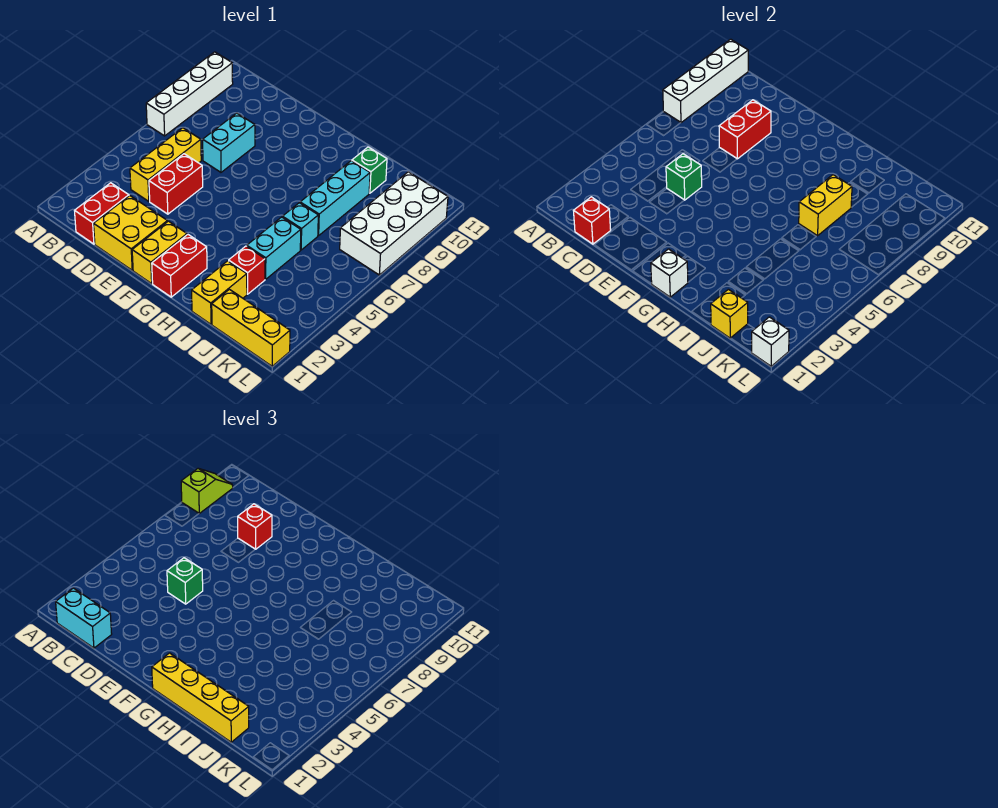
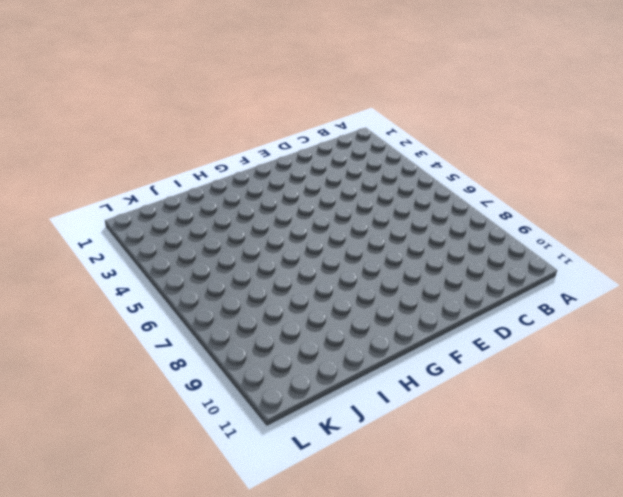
none -> white brick A7:A10 level 1
none -> red brick C1:C2 level 1
none -> yellow brick C4:C6 level 1

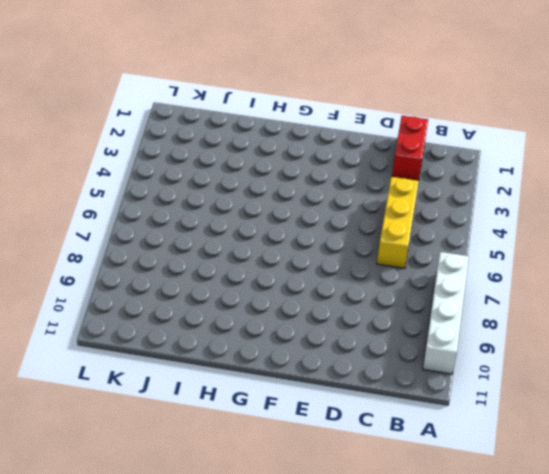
none -> yellow brick D1:E2 level 1
none -> red brick D4:D5 level 1
none -> cyan brick D7:D8 level 1

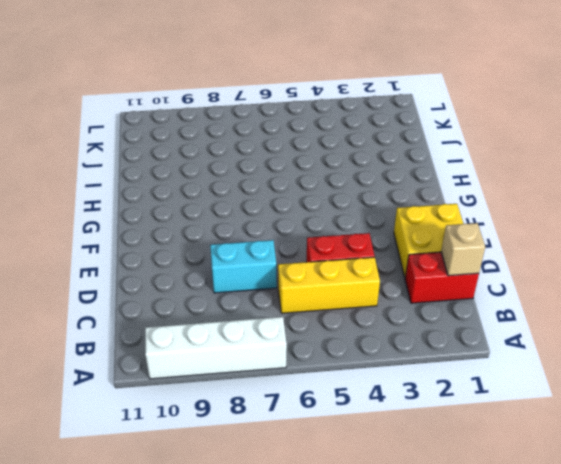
tan brick C1 level 2 -> red brick C1 level 2
none -> yellow brick F1:F2 level 1
none -> red brick G1:G2 level 1
none -> yellow brick I1:I2 level 1

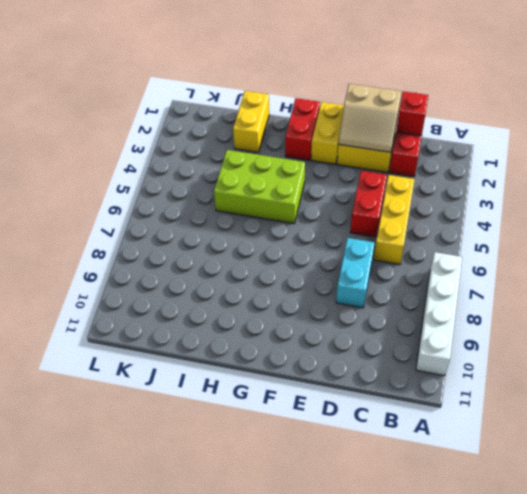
tan slope D1:E2 level 2 top 1 -> none
lime brick G4:I5 level 1 -> cyan brick I4:I5 level 1
none -> red brick I3 level 1
none -> cyan brick I6 level 1
none -> cyan brick I7:I9 level 1

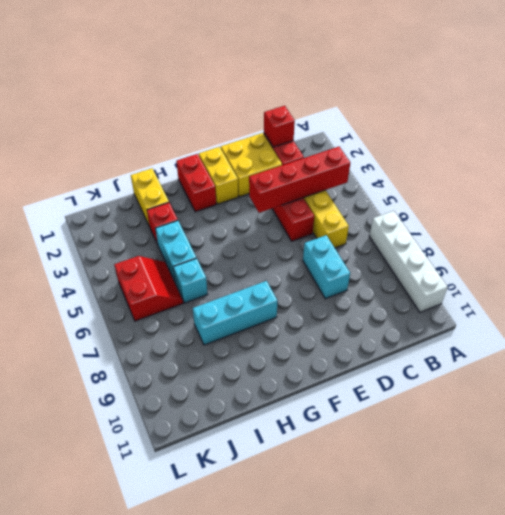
red brick B4:E4 level 2 -> none
cyan brick G8:I8 level 1 -> cyan brick I7:I9 level 1
red slope J5:K6 level 1 top K -> none
none -> green brick I10 level 1
none -> yellow brick J1:L1 level 1
none -> white brick K7:L10 level 1

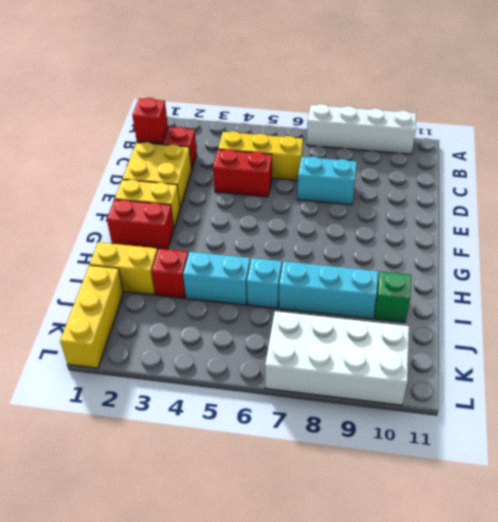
none -> white brick A8:A11 level 2
none -> green brick D5 level 2
none -> red brick D8:D9 level 2

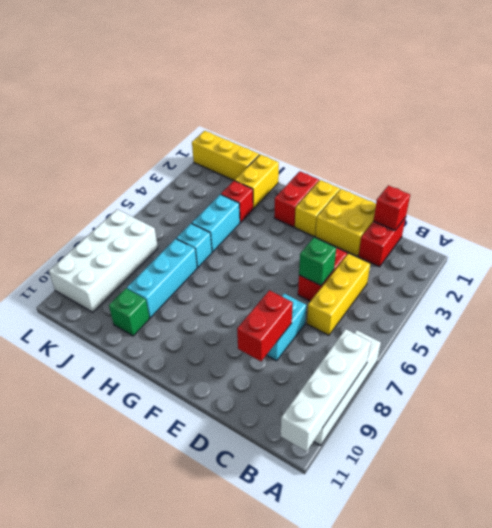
none -> white brick G1 level 2
none -> yellow brick I7:I8 level 2
none -> yellow brick J1 level 2

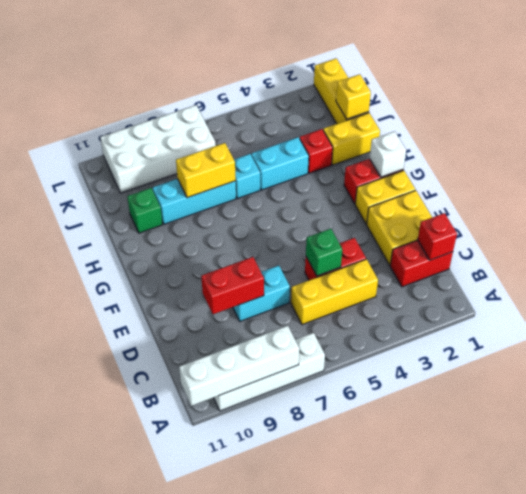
none -> white brick L1 level 2
none -> lime slope A9:A10 level 3 top 9
none -> cyan brick B1:C1 level 3

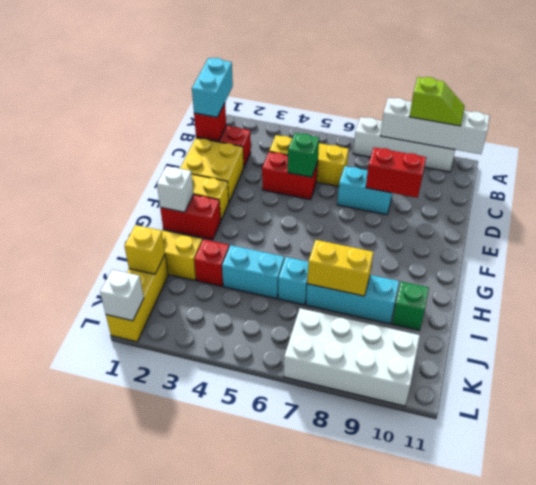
none -> green brick D5 level 3
none -> red brick D9 level 3
none -> yellow brick G1:J1 level 3

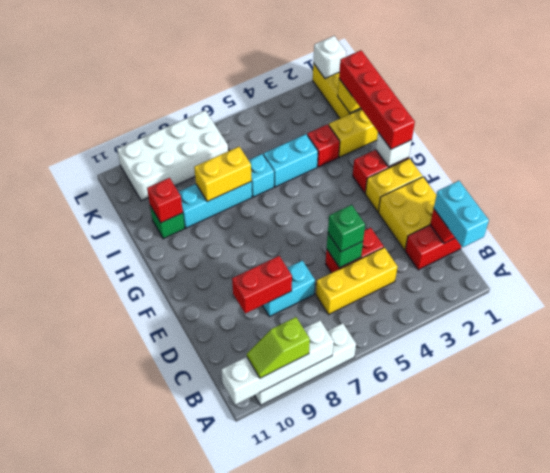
red brick G1:J1 level 3 -> yellow brick G1:J1 level 3
red brick I10 level 2 -> red brick D9 level 3

